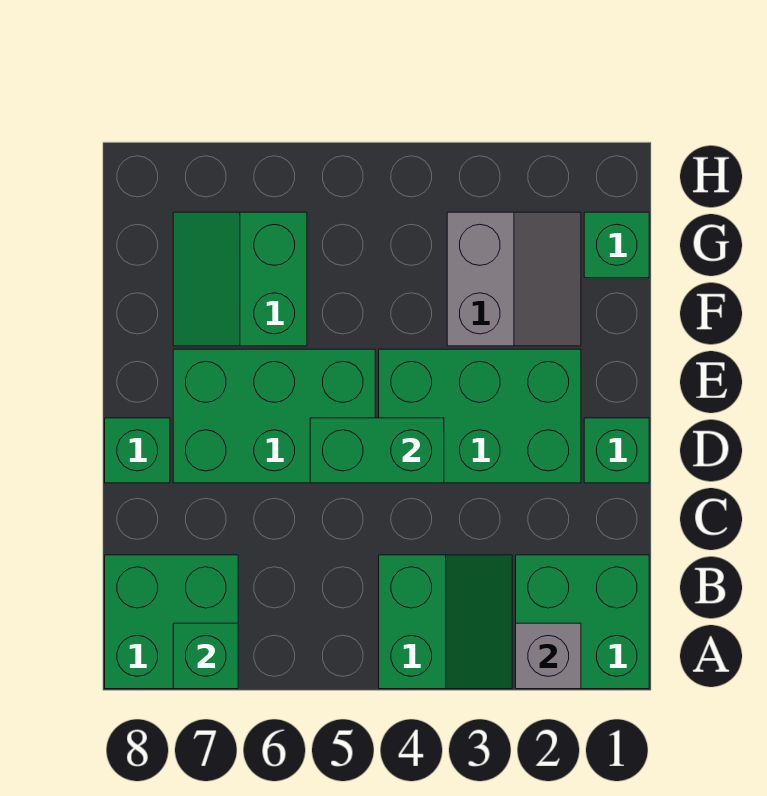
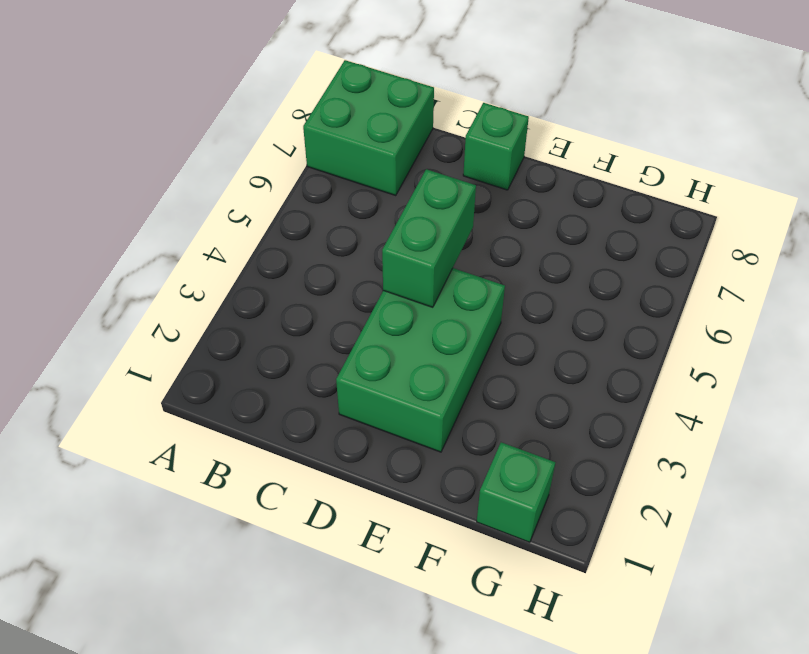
none -> green brick A1:B2 level 1
none -> green slope A3:B4 level 1 top 4
none -> green brick D1 level 1

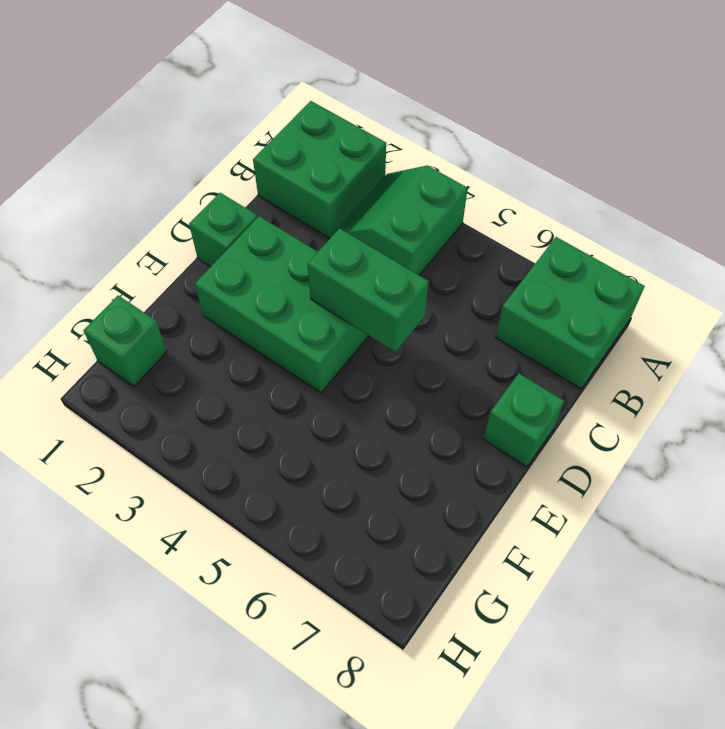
none -> green brick D5:E7 level 1
none -> grey slope F2:G3 level 1 top 3
none -> green slope F6:G7 level 1 top 6

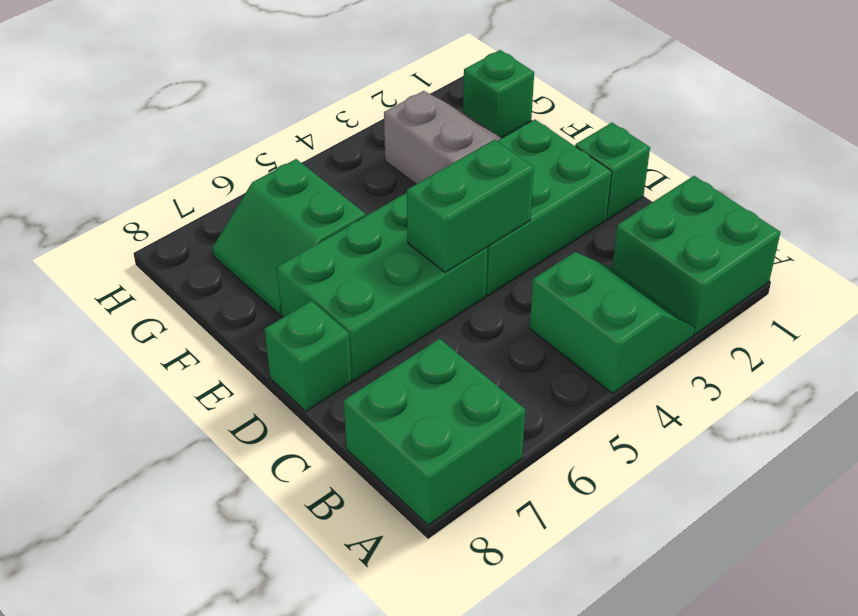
none -> grey brick A2 level 2
none -> green brick A7 level 2

